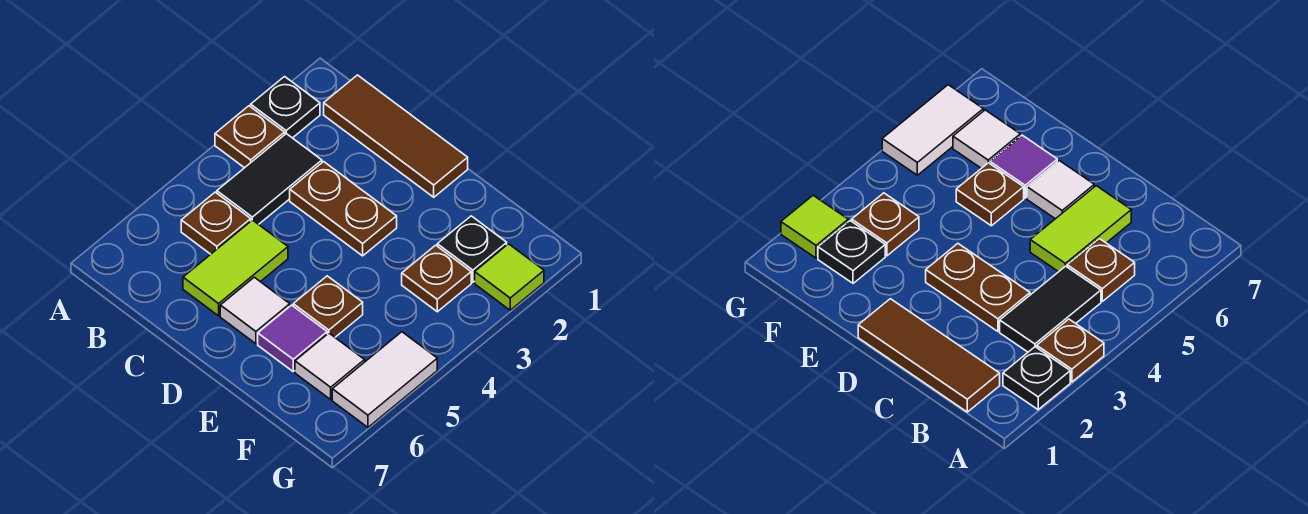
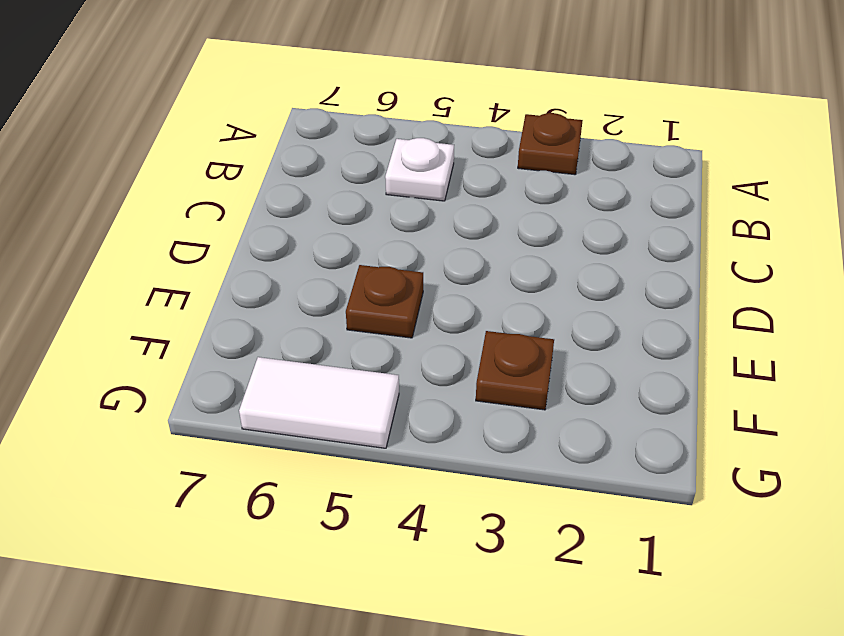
white plate B5 level 1 -> brown plate B5 level 1
none -> black plate A2 level 1
none -> brown tile B1:D1 level 1
none -> black tile B3:B4 level 1

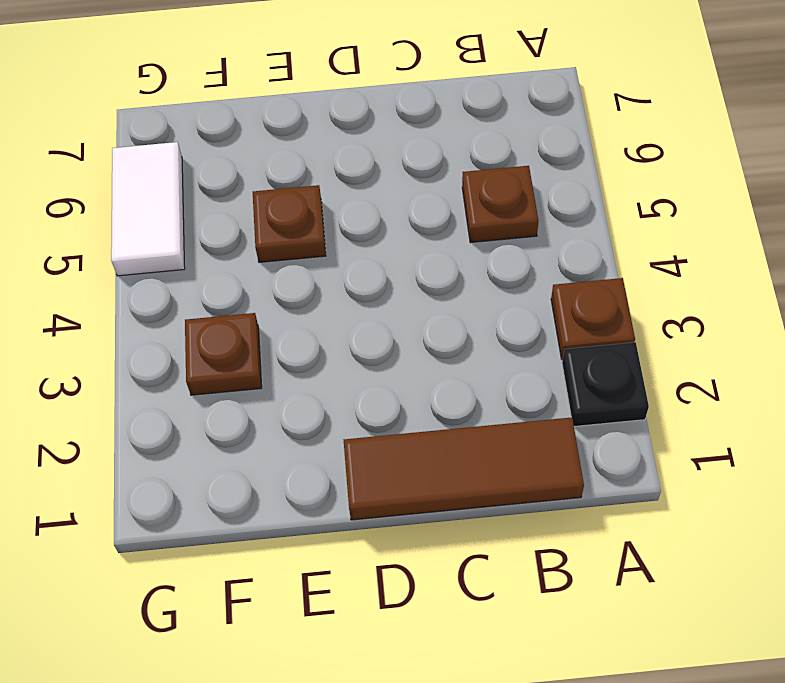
none -> black tile B3:B4 level 1
none -> brown plate C3:D3 level 1
none -> lime tile C5:C6 level 1

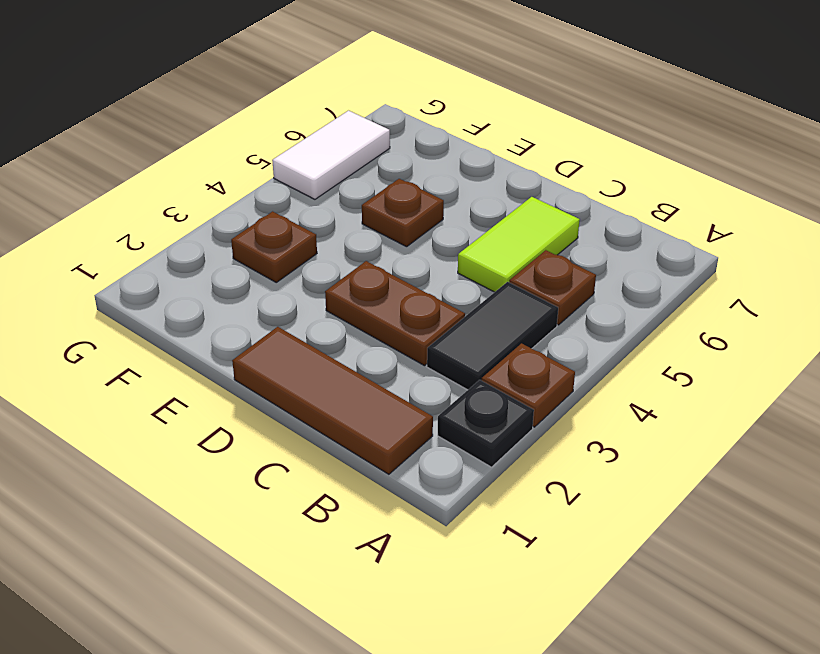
none -> white tile D6 level 1
none -> purple tile E6 level 1
none -> black plate F2 level 1

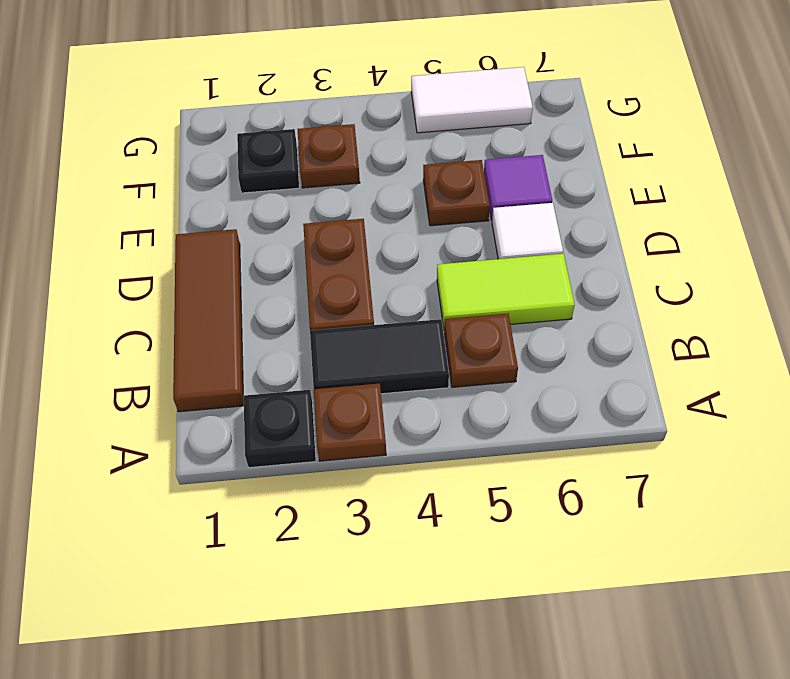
none -> white tile F6 level 1
none -> lime tile G2 level 1

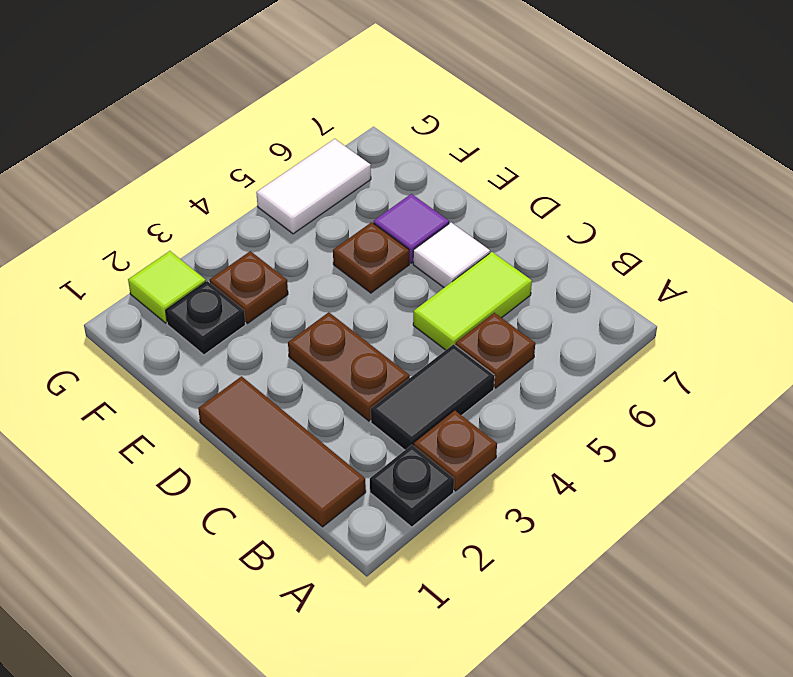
none -> white tile F6 level 1

